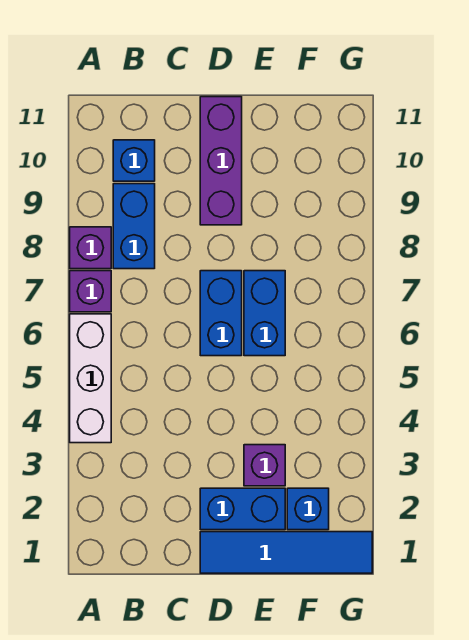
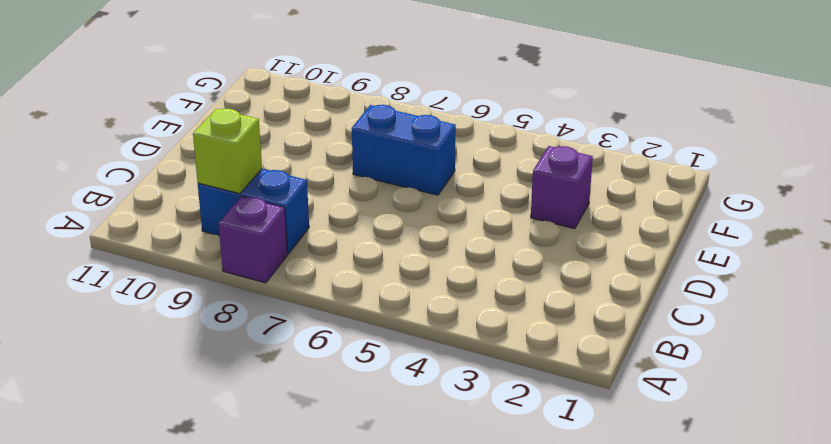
lime brick B9 level 2 -> none
none -> white brick A4:A6 level 1
none -> purple brick A7 level 1
none -> blue brick B10 level 1

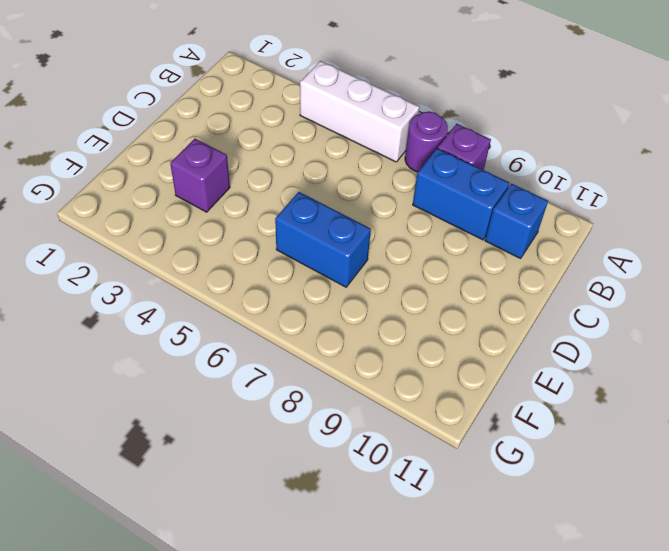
purple round brick A7 level 1 -> purple brick A7 level 1
none -> blue tile D1:G1 level 1
none -> blue brick D2:E2 level 1
none -> blue brick D6:D7 level 1

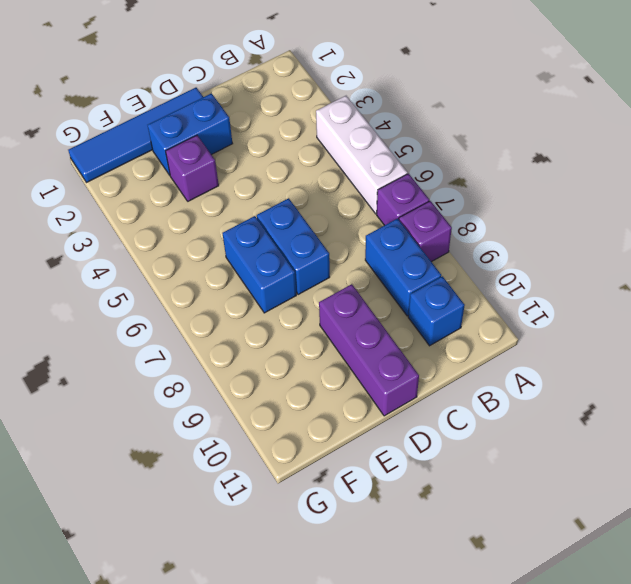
none -> blue brick F2 level 1

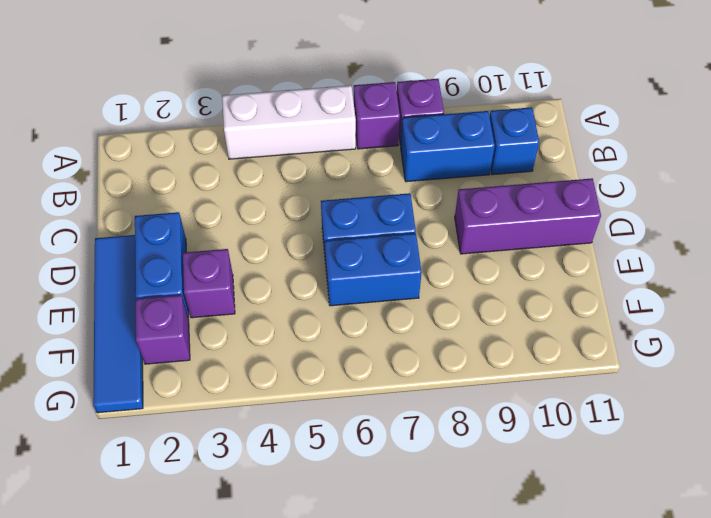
purple brick F2 level 1 -> blue brick F2 level 1

